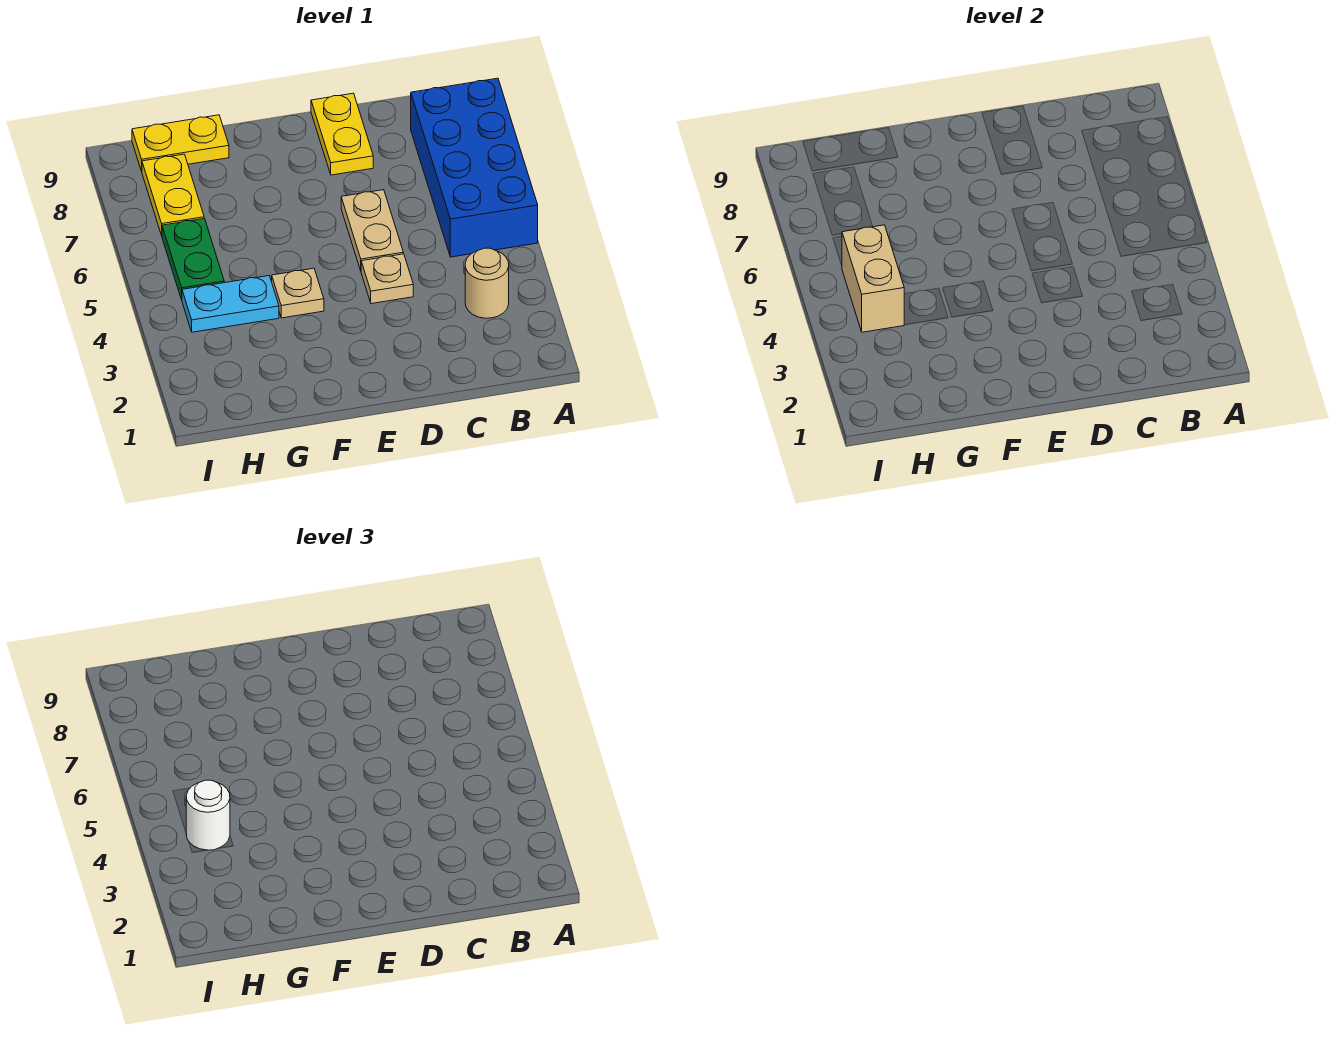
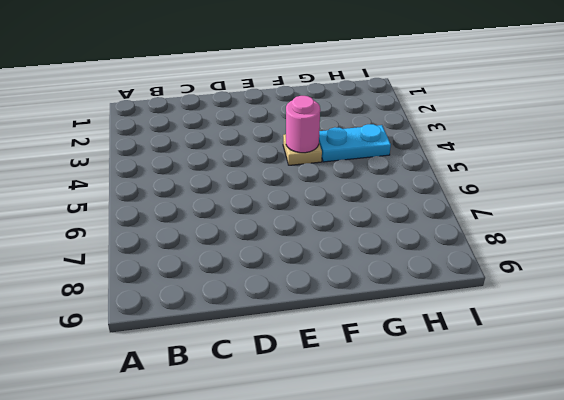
pink round brick F4 level 2 -> none
none -> blue brick A5:B8 level 1
none -> tan round brick B3 level 1
none -> tan plate D4 level 1

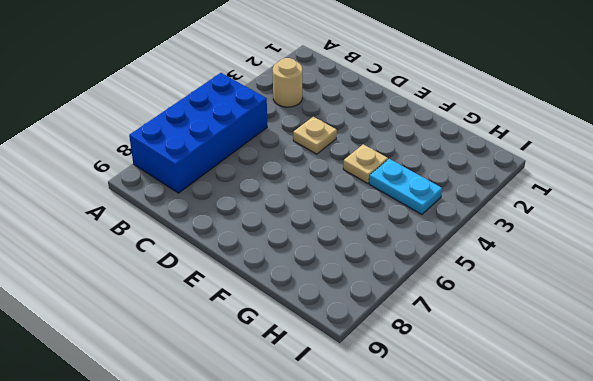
none -> tan plate D5:D6 level 1
none -> yellow plate D8:D9 level 1
none -> yellow plate G9:H9 level 1

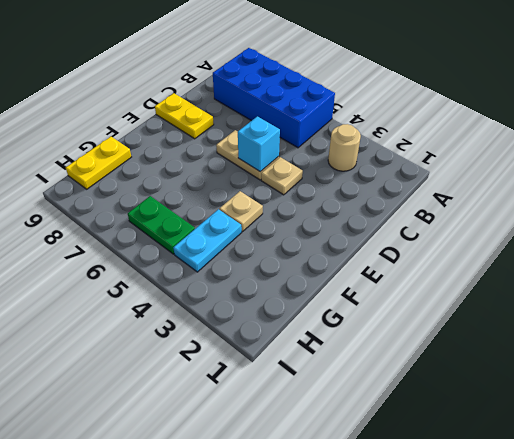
cyan brick D5 level 2 -> none
none -> yellow plate H7:H8 level 1
none -> tan brick H4:H5 level 2
none -> white round brick H4 level 3

